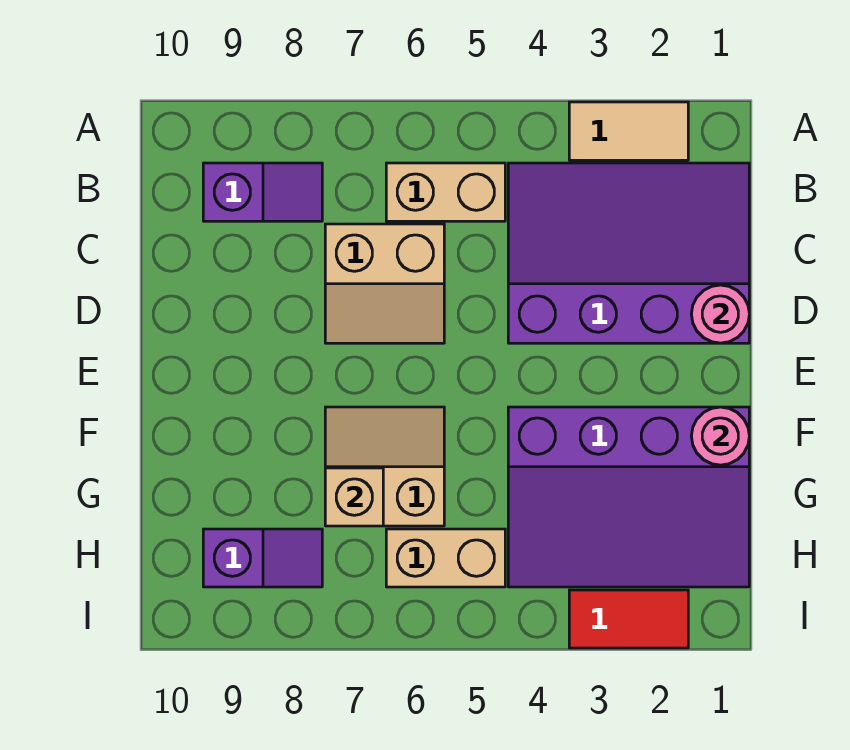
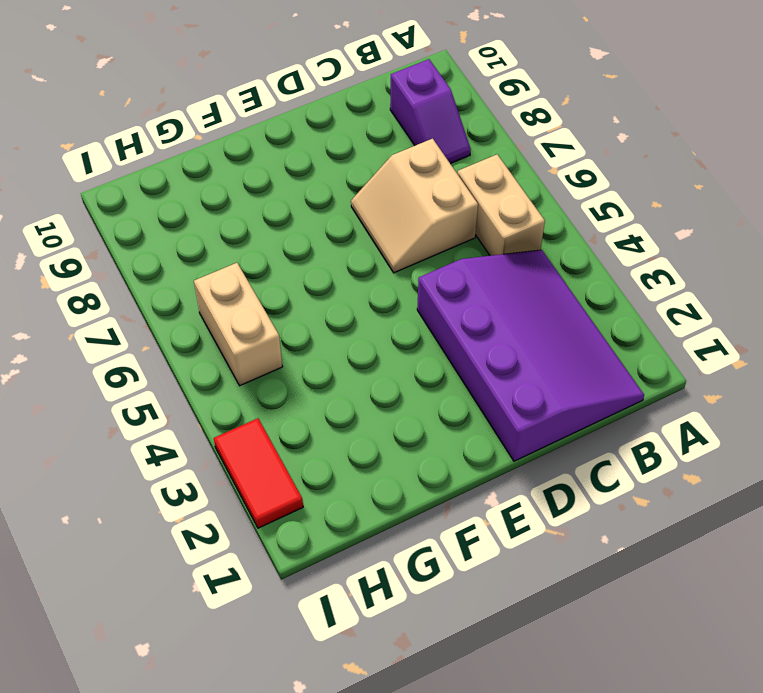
none -> tan tile A2:A3 level 1
none -> purple slope F1:H4 level 1 top F
none -> tan slope F6:G7 level 1 top G

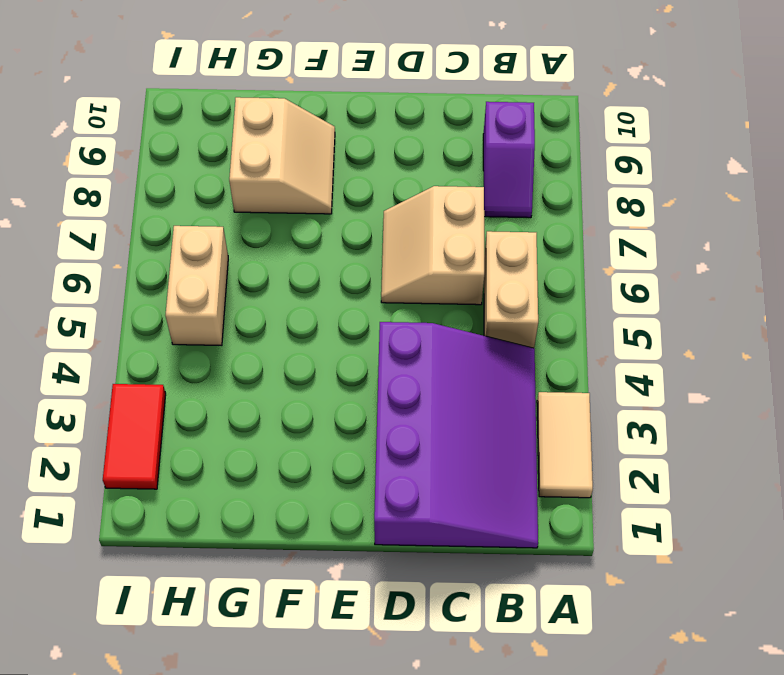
tan slope F8:G9 level 1 top G -> tan slope F6:G7 level 1 top G
none -> purple slope F1:H4 level 1 top F
none -> purple slope H8:H9 level 1 top 9
none -> pink round brick D1 level 2

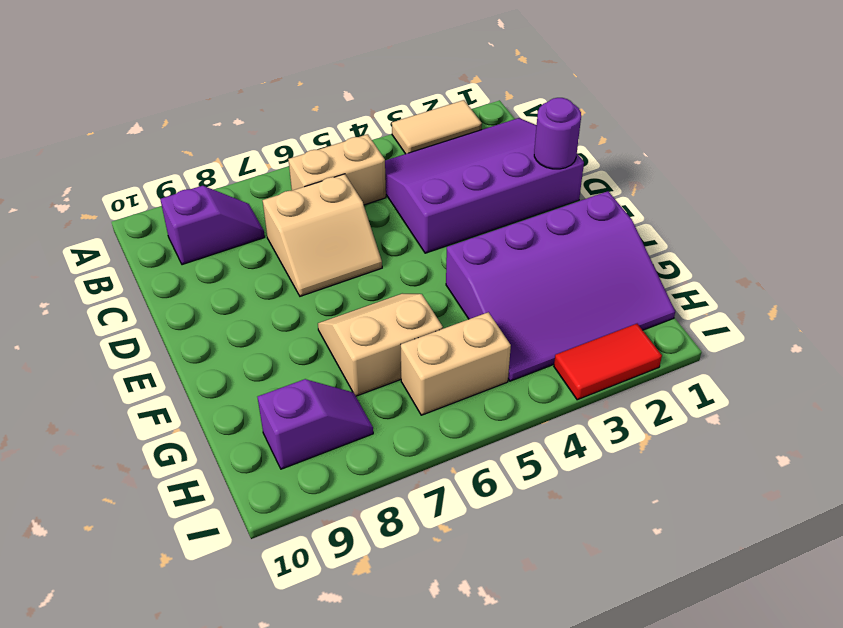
purple round brick D1 level 2 -> pink round brick D1 level 2
none -> pink round brick F1 level 2
none -> tan brick G7 level 2

